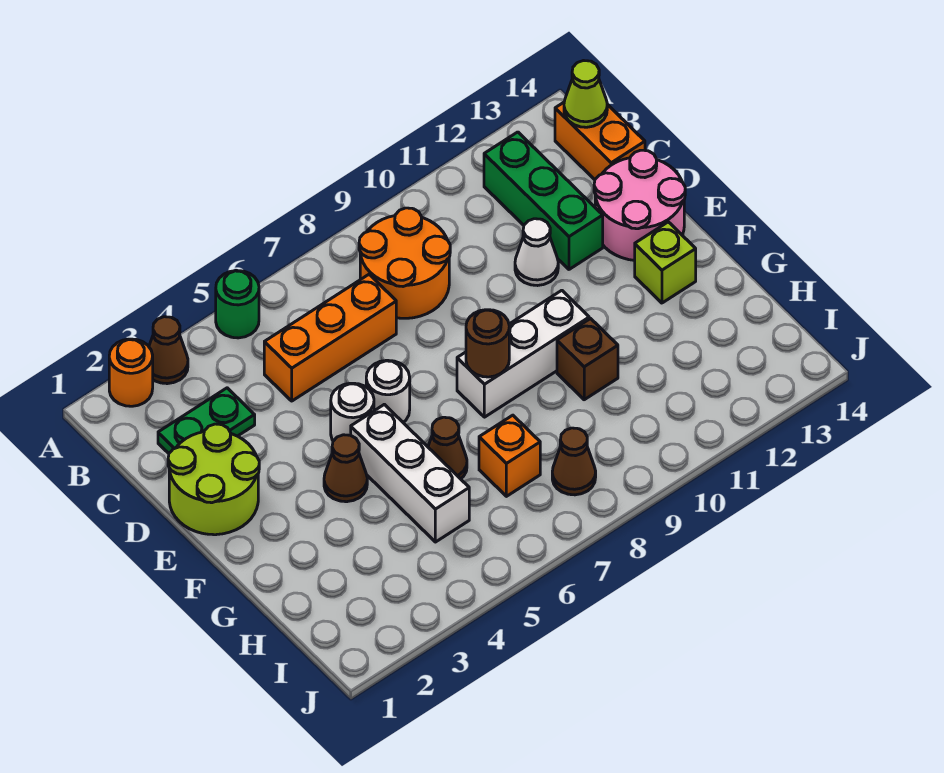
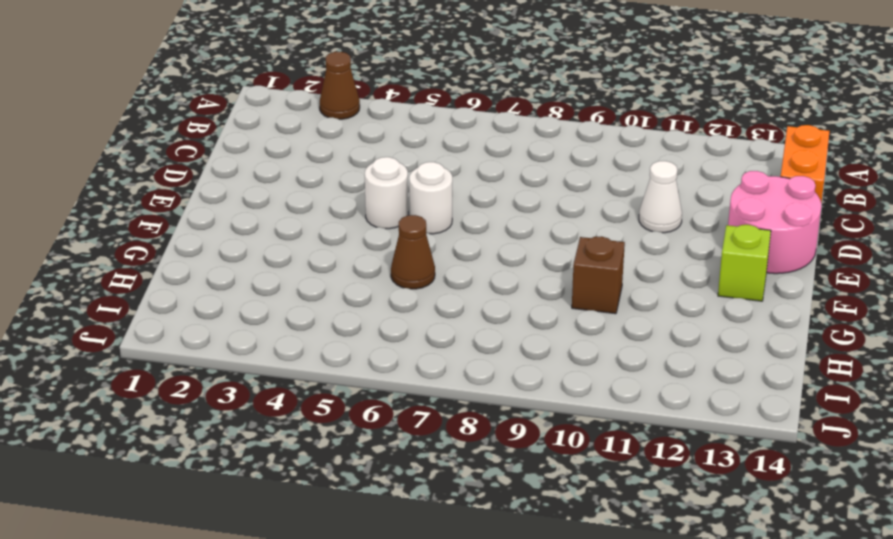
none -> orange round brick A2 level 1
none -> green round brick A5 level 1
none -> orange round brick B8:C9 level 1

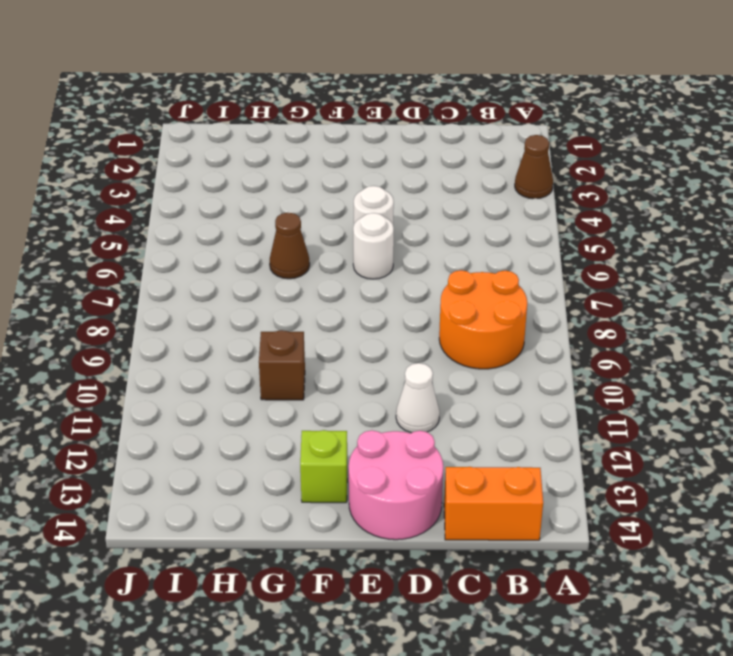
none -> orange round brick A2 level 1
none -> green round brick A5 level 1
none -> green brick B12:D12 level 1

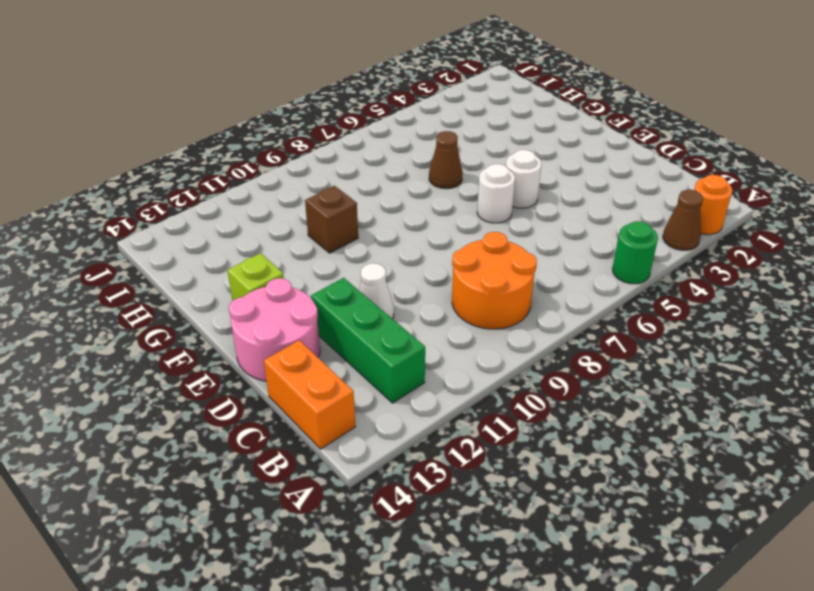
none -> green plate C2:C3 level 1
none -> orange brick C5:C7 level 1
none -> lime round brick D1:E2 level 1

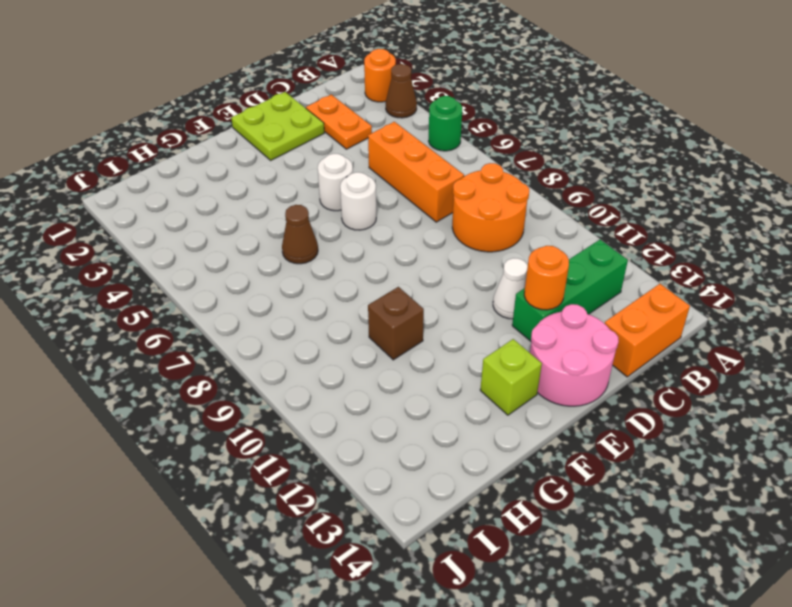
orange plate C2:C3 level 1 -> green plate C2:C3 level 1
lime plate D1:E2 level 1 -> lime round brick D1:E2 level 1
orange round brick D12 level 2 -> none
none -> brown cone F4 level 1
none -> white brick F5:H5 level 1
none -> white brick F8:F10 level 1

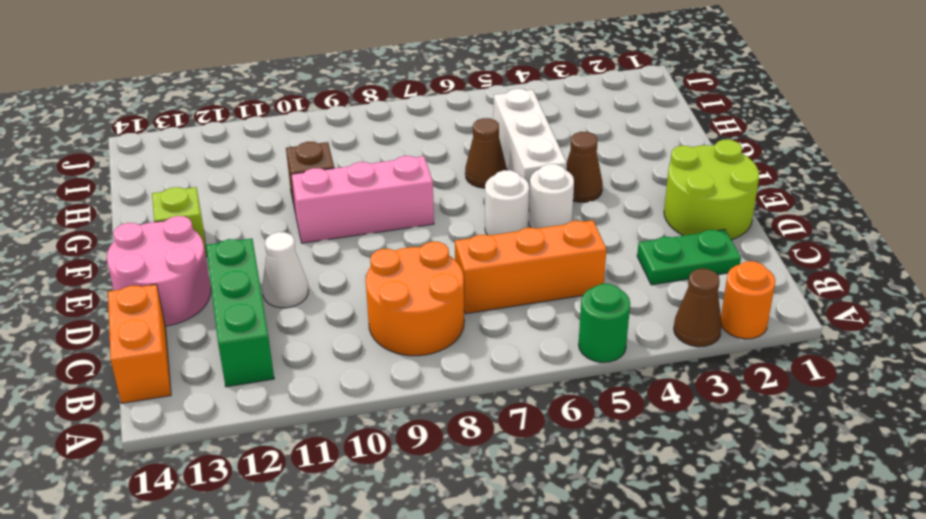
pink brick F8:F10 level 1 -> white brick F8:F10 level 1
none -> orange brick H7 level 1
none -> brown cone I8 level 1
none -> lime cone B14 level 2

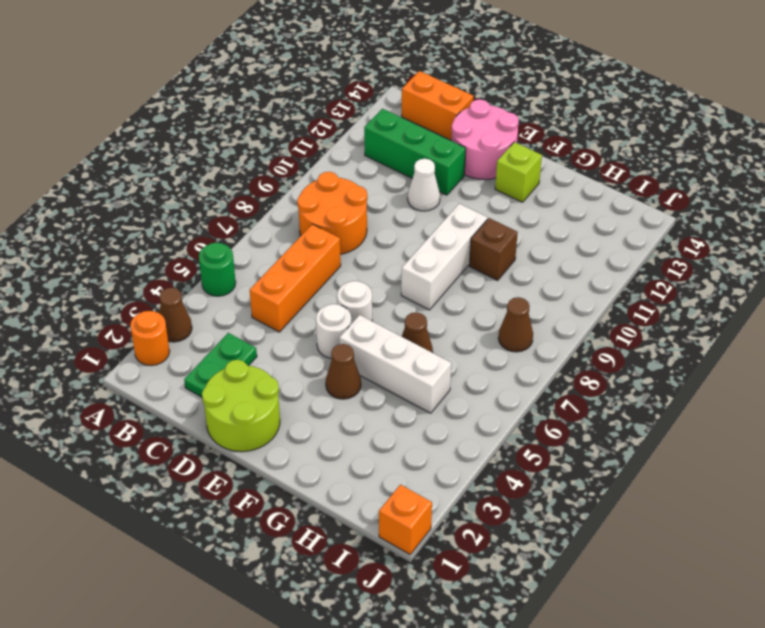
orange brick J1 level 1 -> orange brick H7 level 1
none -> lime cone B14 level 2
none -> brown round brick F8 level 2

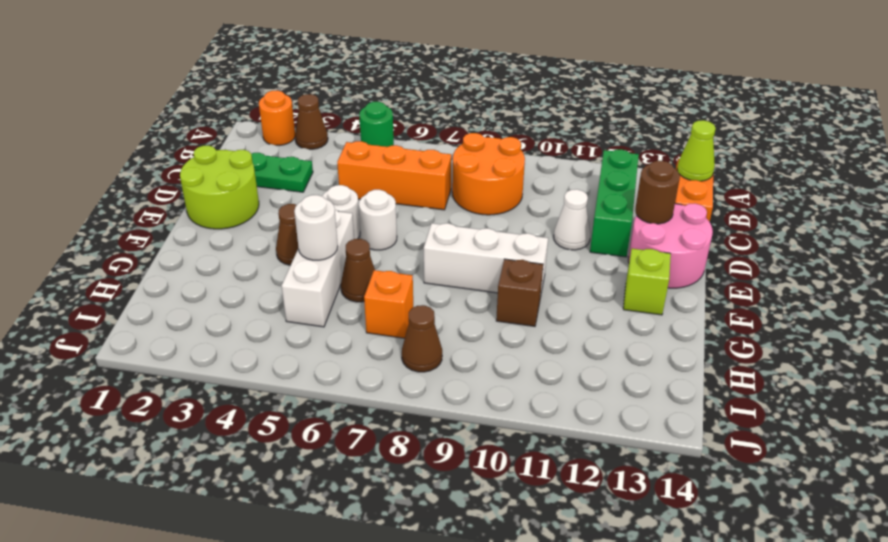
brown round brick D13 level 2 -> brown round brick F8 level 2
white round brick G5 level 2 -> none

